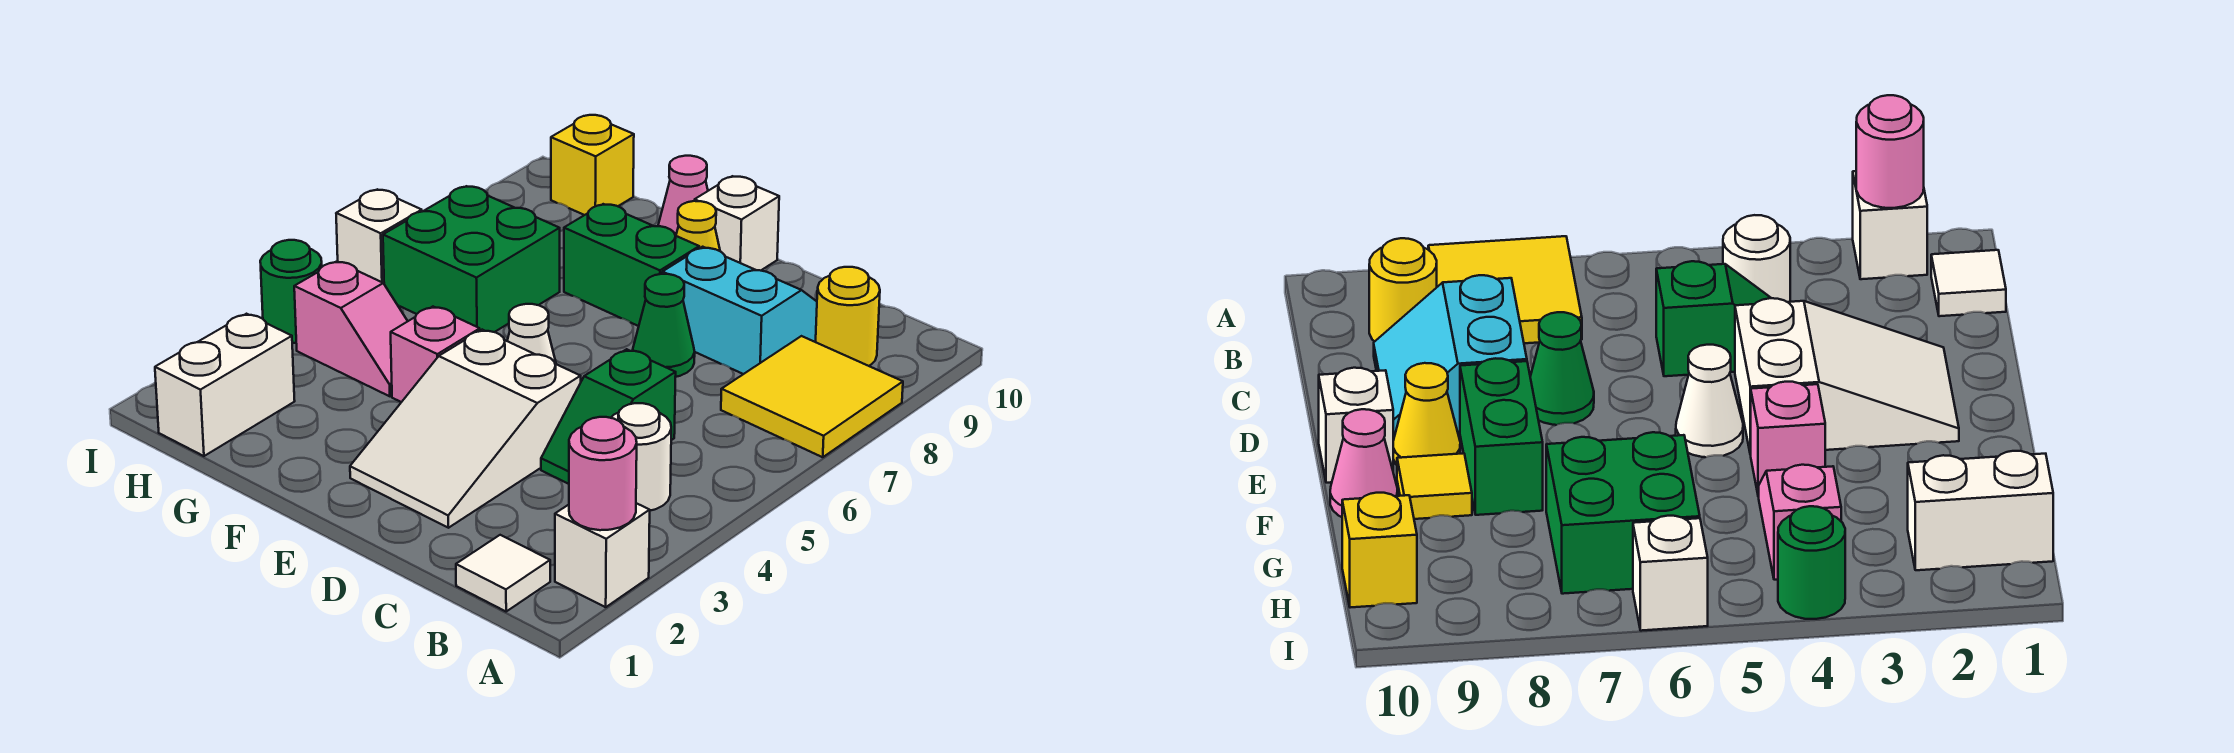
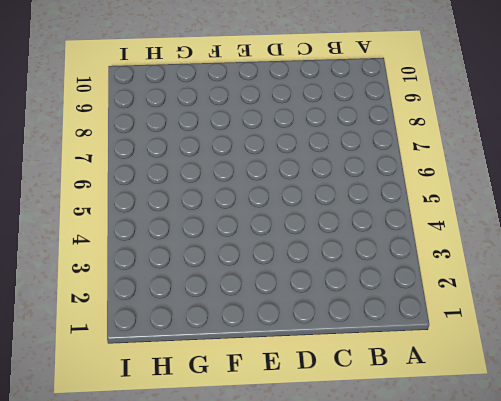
none -> white brick A2 level 1
none -> yellow tile A7:B8 level 1
none -> white tile B1 level 1

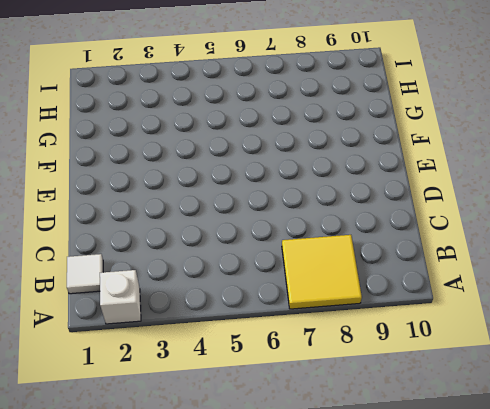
none -> white round brick B4 level 1
none -> yellow round brick B9 level 1
none -> green slope C4:C5 level 1 top 5

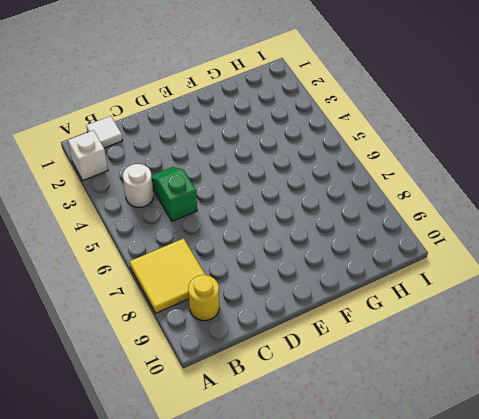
none -> cyan slope C8:D9 level 1 top 8
none -> white slope D2:E4 level 1 top 4
none -> green cone D7 level 1

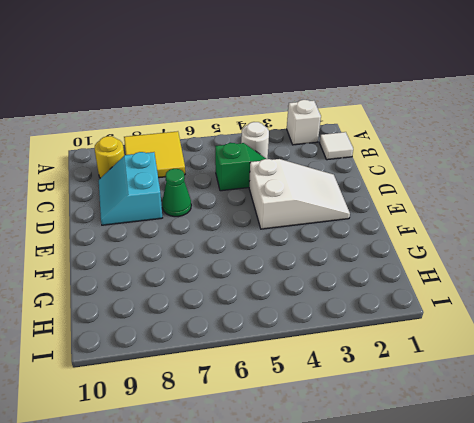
none -> white cone E5 level 1
none -> green brick E8:F8 level 1
none -> yellow cone E9 level 1

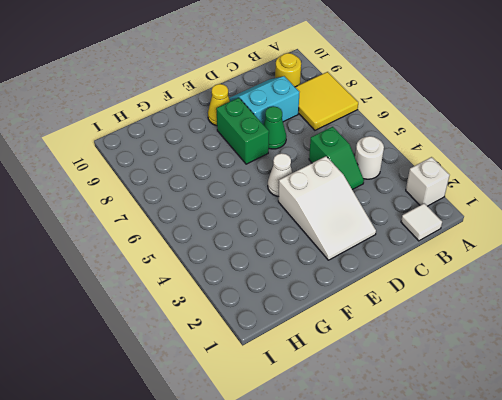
green brick E7:E8 level 1 -> green brick E8:F8 level 1
none -> white brick E10 level 1
none -> pink brick F4 level 1
none -> yellow tile F9 level 1

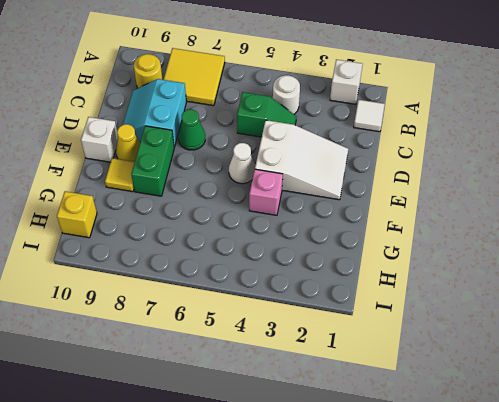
none -> pink cone F10 level 1
none -> pink slope G4:H4 level 1 top H
none -> green brick G6:H7 level 1

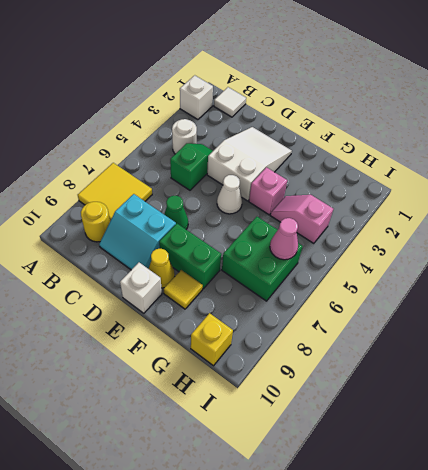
pink cone H6 level 2 -> pink cone F10 level 1
none -> white brick H1:H2 level 1
none -> green round brick I4 level 1
none -> white brick I6 level 1

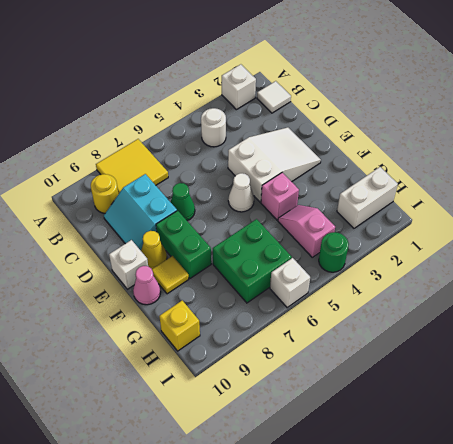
none -> green slope C4:C5 level 1 top 5
none -> pink round brick A2 level 2

